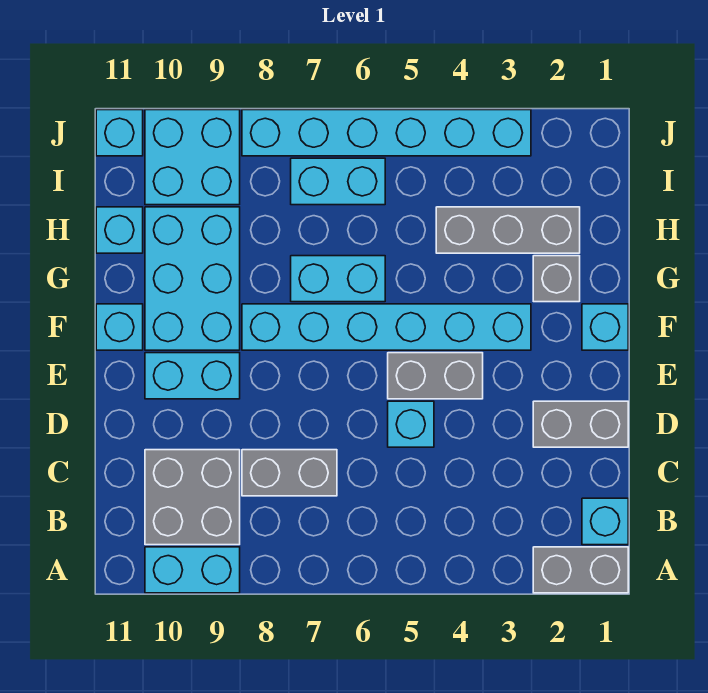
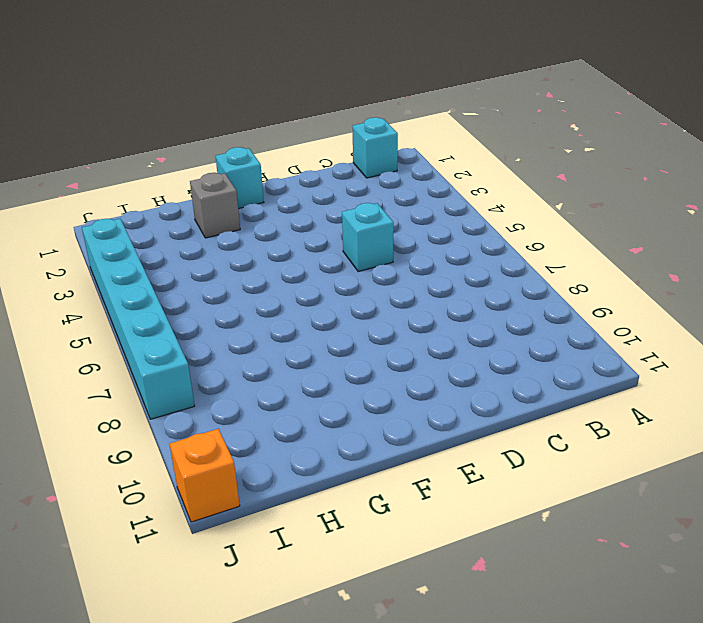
orange brick J11 level 1 -> cyan brick J11 level 1
none -> grey brick A1:A2 level 1
none -> cyan brick A9:A10 level 1
none -> grey brick B9:C10 level 1

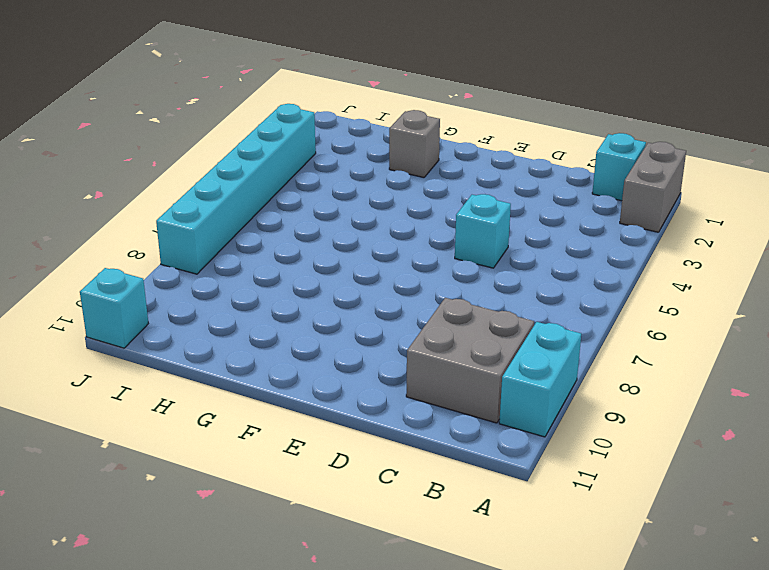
none -> grey brick C7:C8 level 1
none -> grey brick D1:D2 level 1
none -> grey brick E4:E5 level 1

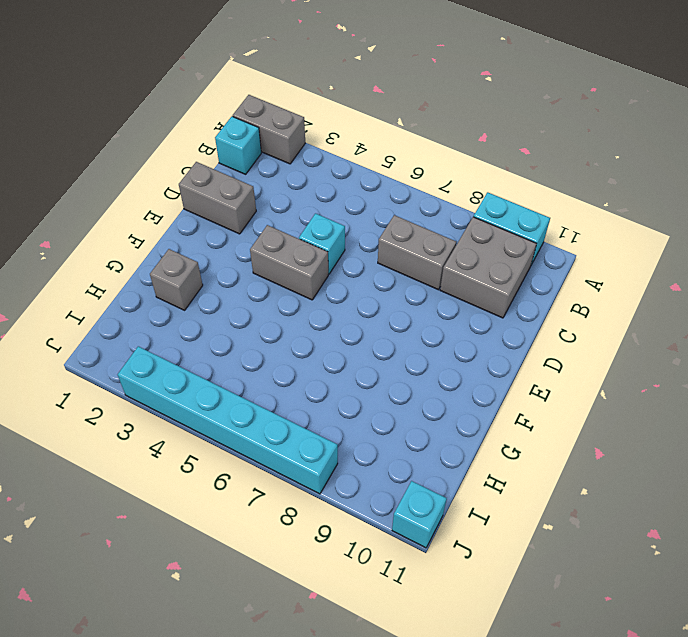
none -> cyan brick E9:E10 level 1
none -> cyan brick F1 level 1
none -> cyan brick F3:F8 level 1

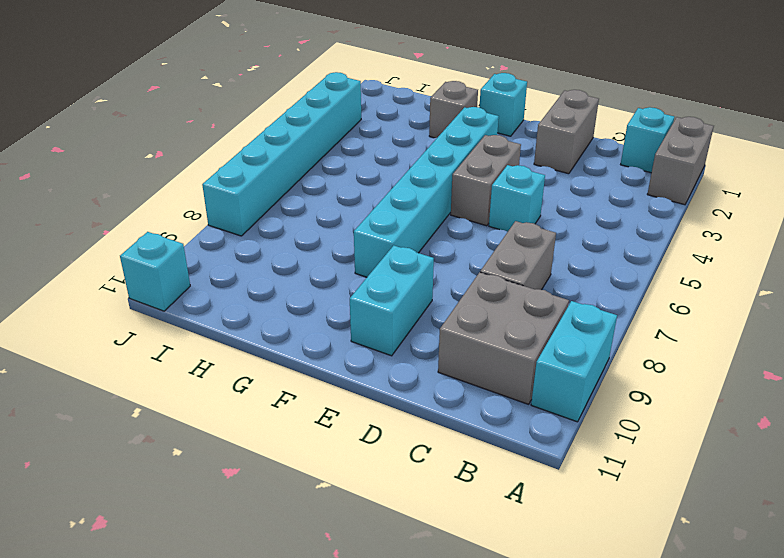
none -> cyan brick F9:H10 level 1
none -> cyan brick F11 level 1
none -> cyan brick G6:G7 level 1

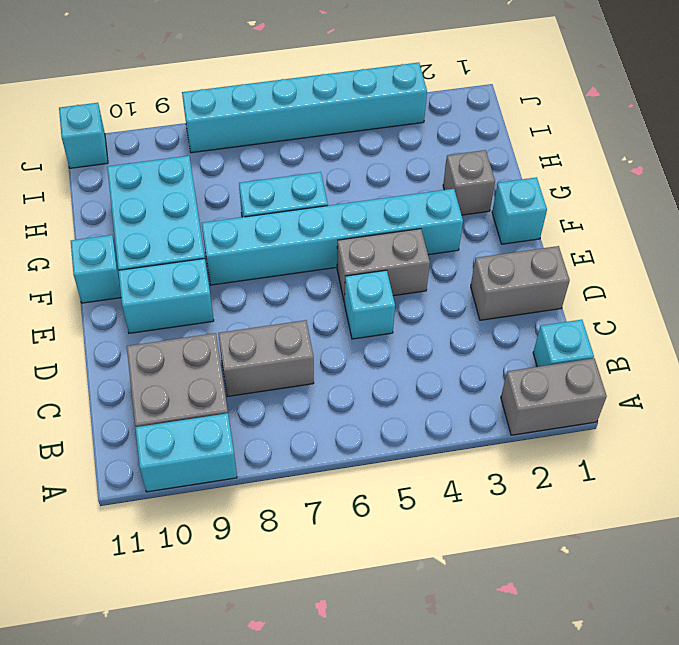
none -> grey brick H2:H4 level 1
none -> cyan brick H11 level 1
none -> cyan brick I6:I7 level 1

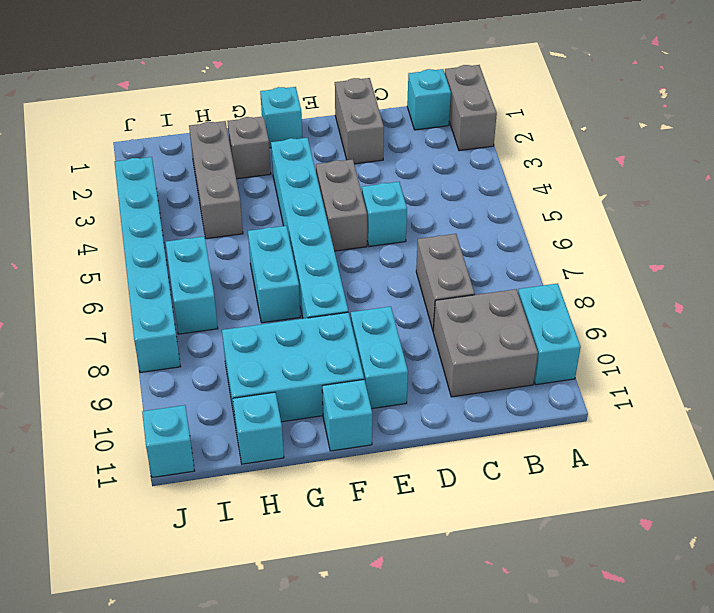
none -> cyan brick I9:J10 level 1

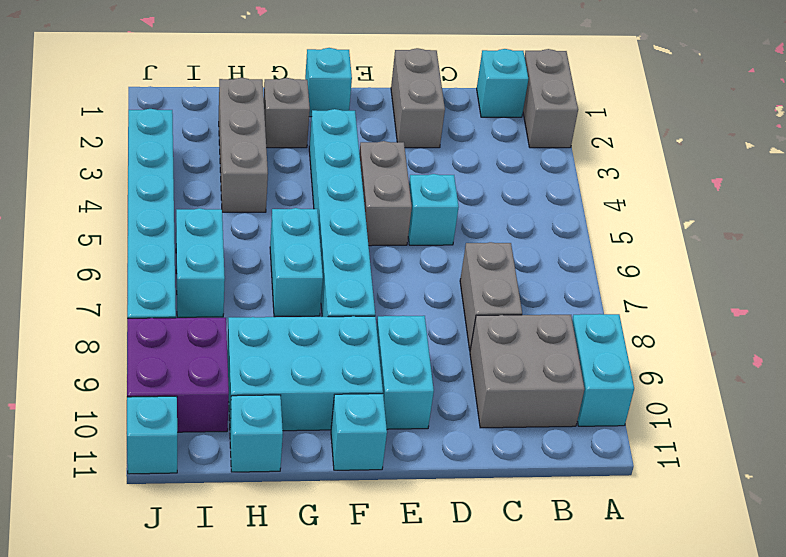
purple brick I9:J10 level 1 -> cyan brick I9:J10 level 1

